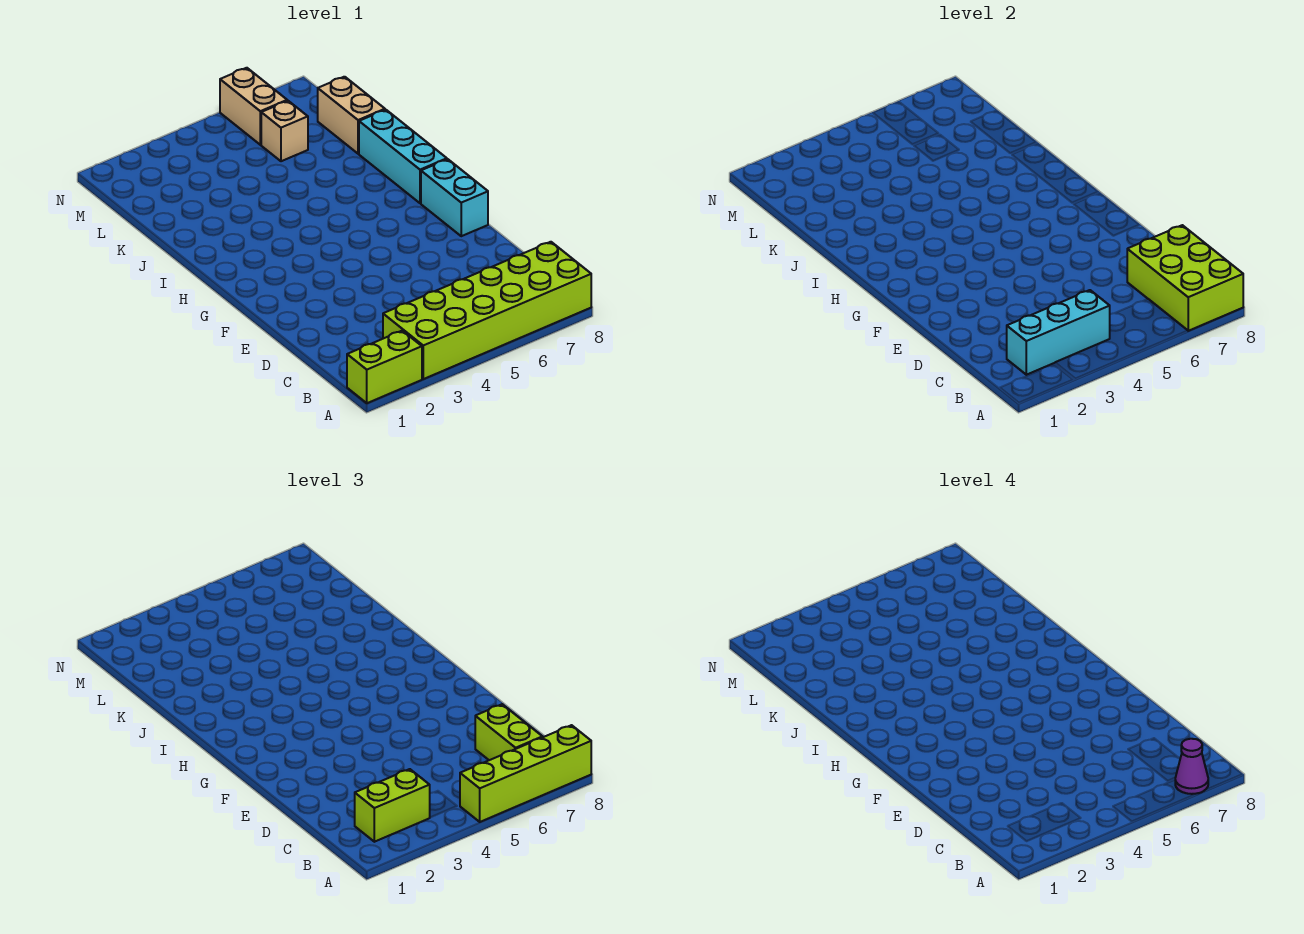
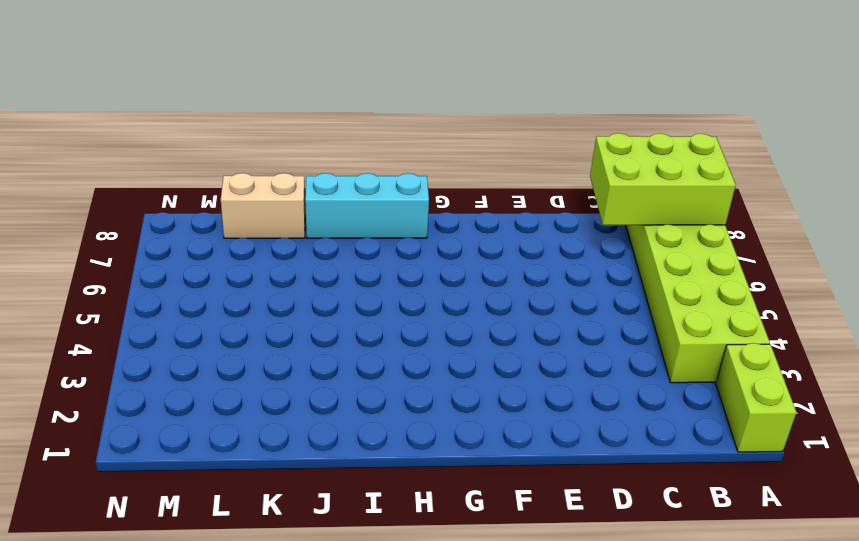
none -> cyan brick F8:G8 level 1
none -> tan brick L6 level 1
none -> tan brick M6:N6 level 1

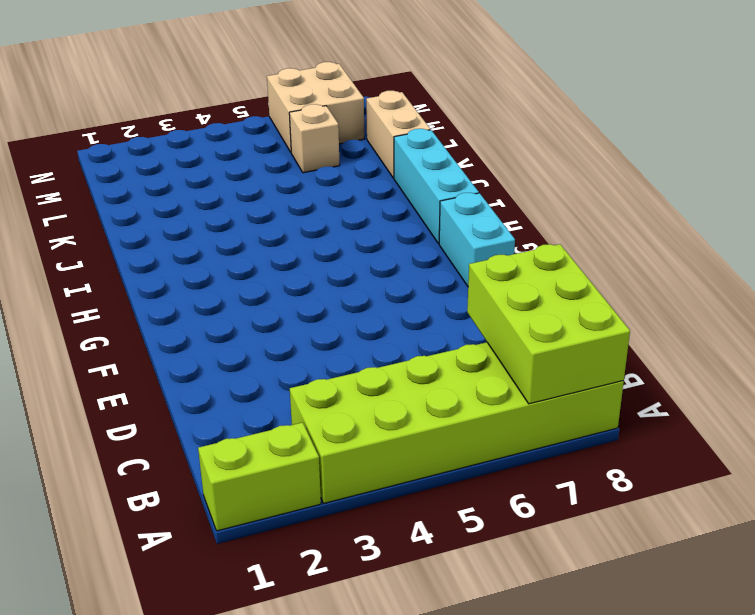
tan brick M6:N7 level 1 -> tan brick M6:N6 level 1
none -> cyan brick B2:B4 level 2
none -> lime brick A5:A8 level 3
none -> lime brick B2:B3 level 3

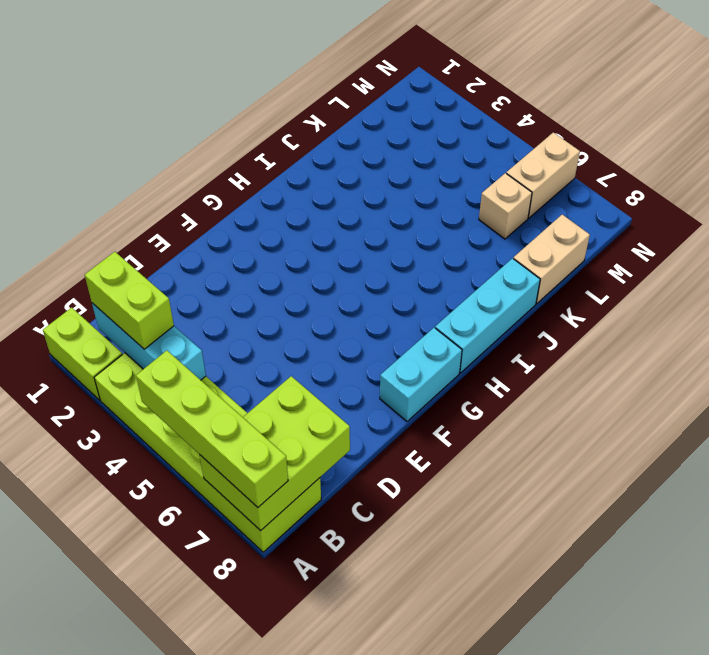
none -> lime brick B7:C7 level 3
none -> purple cone A7 level 4

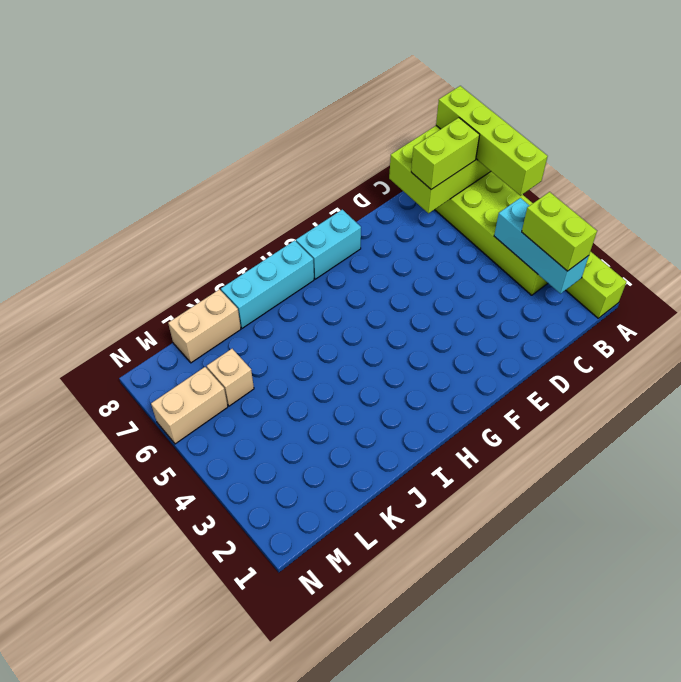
none -> purple cone A7 level 4

